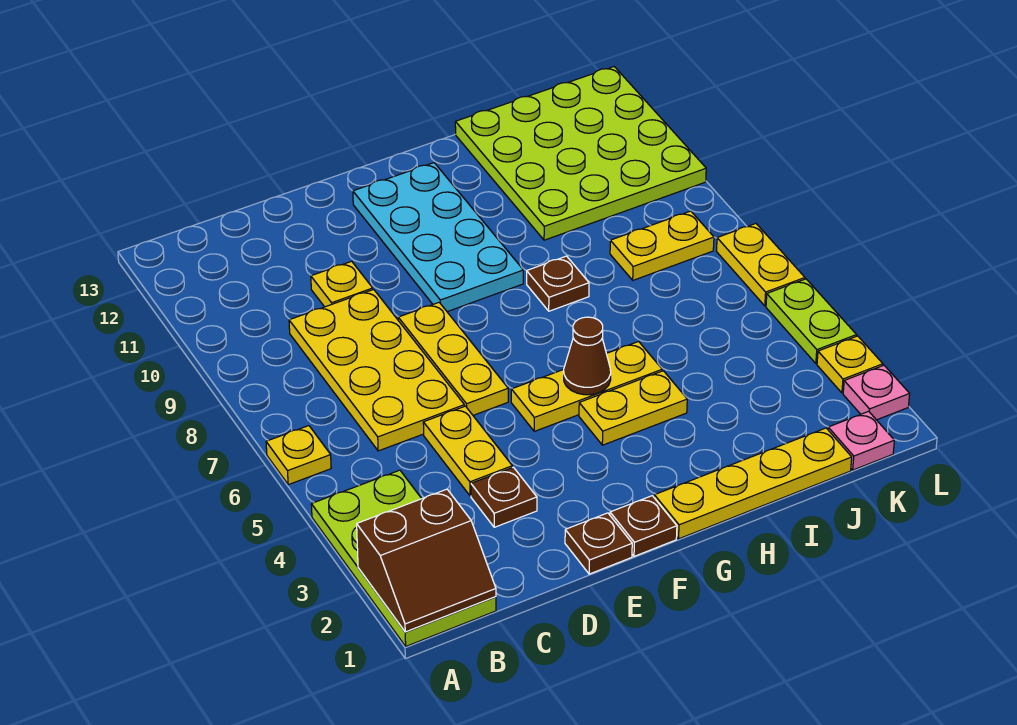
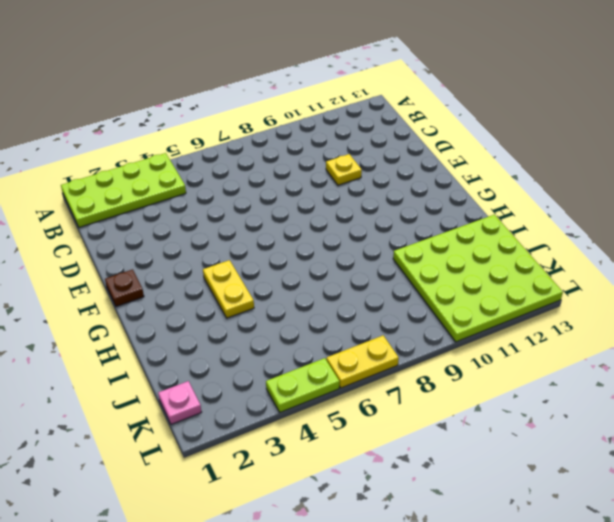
none -> yellow plate A6 level 1
none -> yellow plate C6:D9 level 1
none -> brown plate D3 level 1

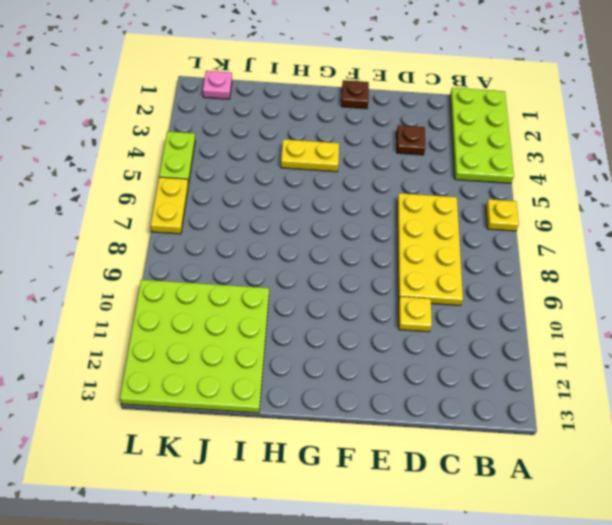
none -> yellow plate D4:D5 level 1
none -> brown plate E1 level 1
none -> yellow plate E6:E8 level 1

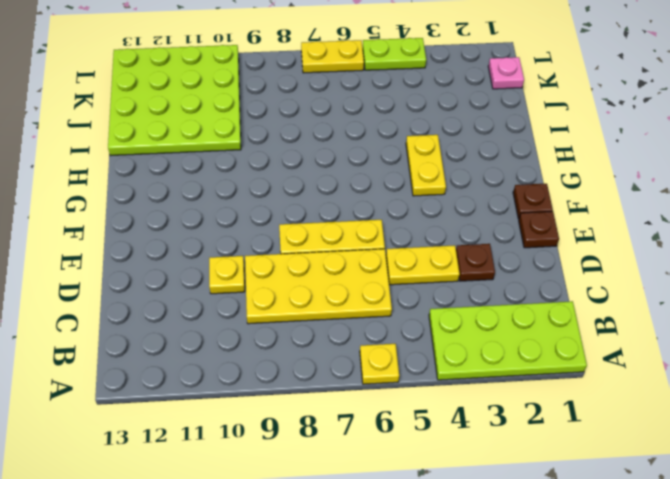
none -> yellow plate F5:H5 level 1
none -> cyan plate F9:G12 level 1
none -> yellow plate G1:J1 level 1

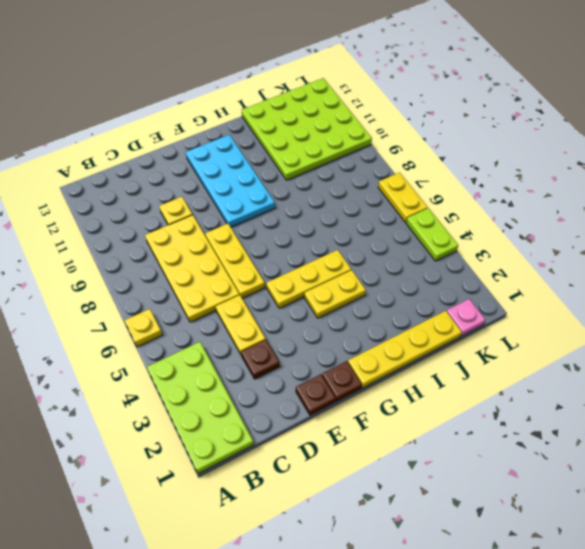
none -> brown plate H8 level 1
none -> yellow plate J8:K8 level 1
none -> pink plate L2 level 1

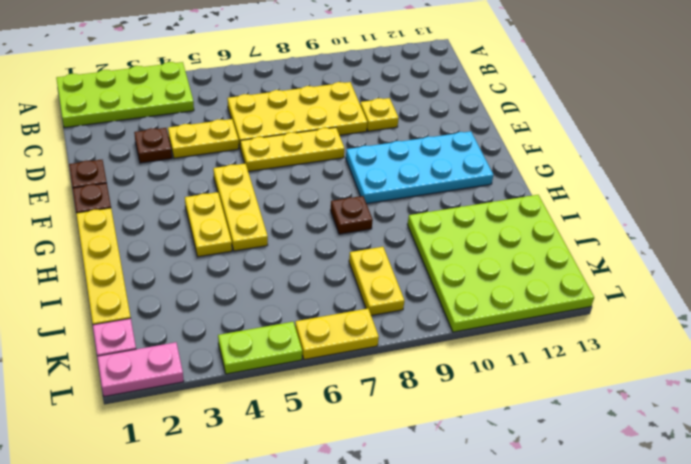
pink plate L1:L2 level 1 -> pink plate L2 level 1
none -> yellow plate A6 level 1
none -> yellow plate L3 level 1
none -> brown slope A1:B2 level 2 top 2

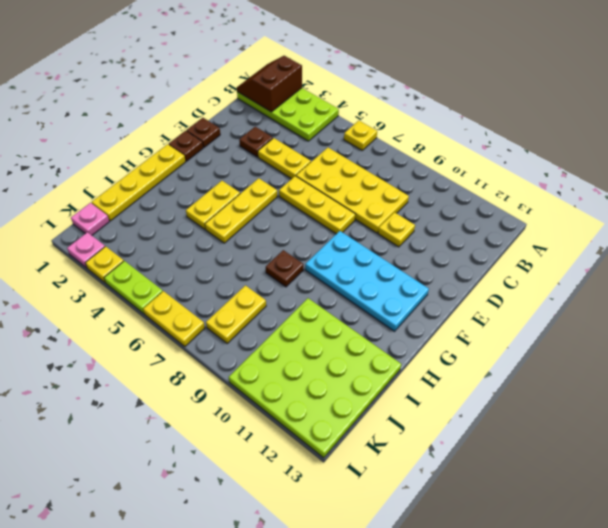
none -> brown cone G5 level 2

